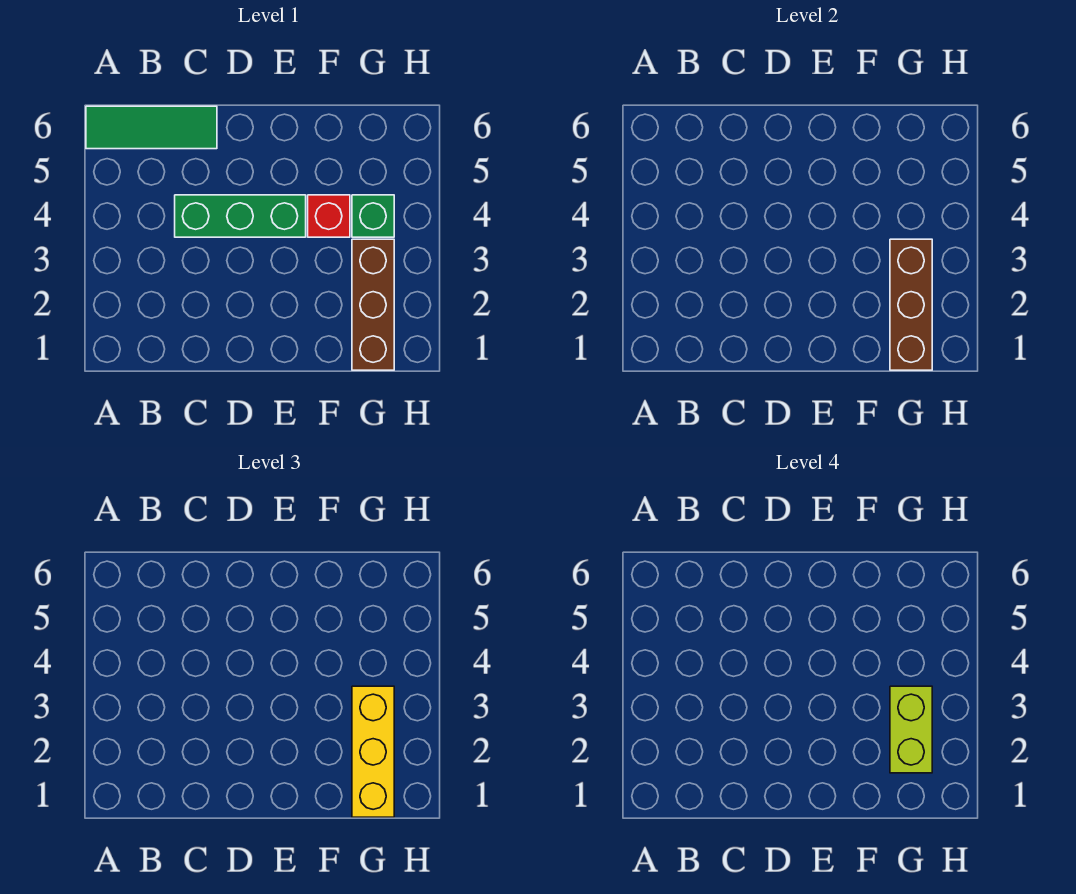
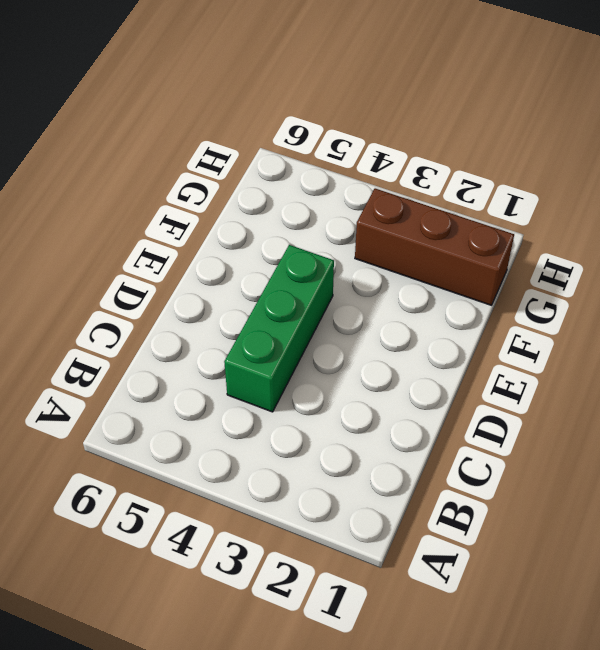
none -> green tile A6:C6 level 1
none -> red brick F4 level 1

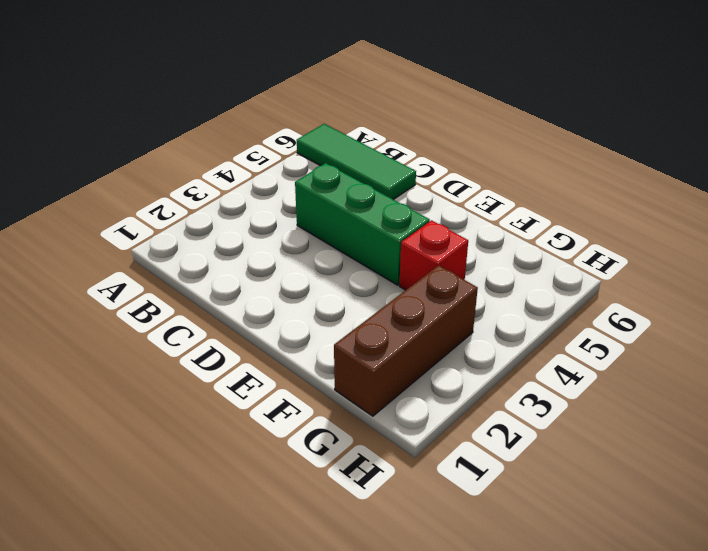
none -> green brick G4 level 1
none -> brown brick G1:G3 level 2

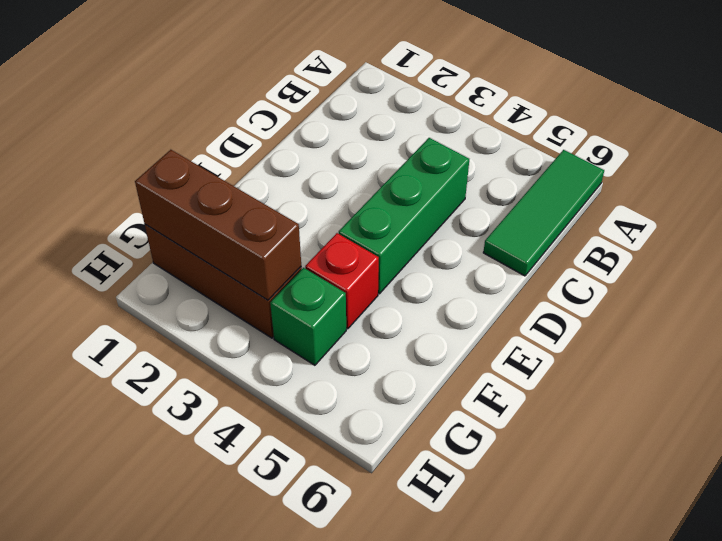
none -> yellow brick G1:G3 level 3
none -> lime brick G2:G3 level 4

